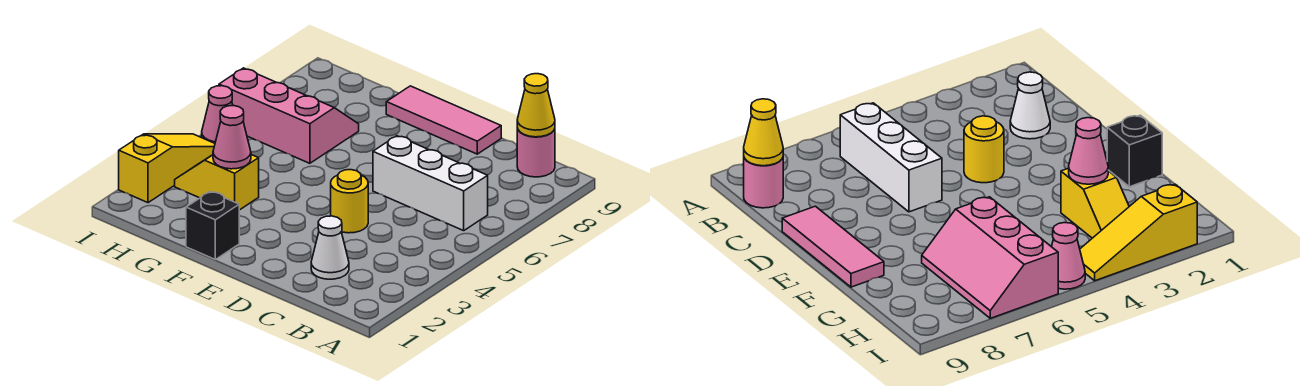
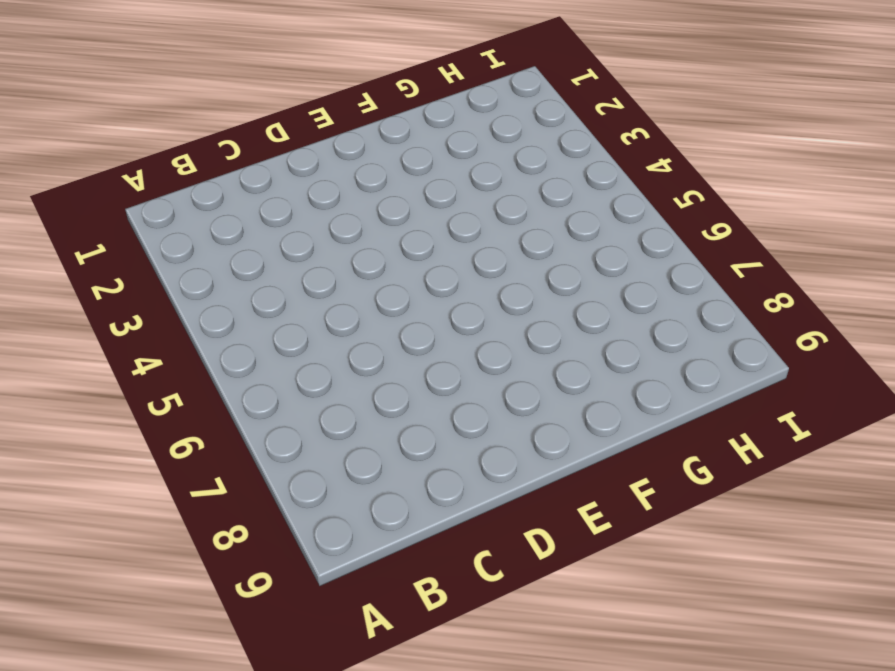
none -> white brick B6:D6 level 1
none -> pink round brick B9 level 1
none -> white cone C2 level 1

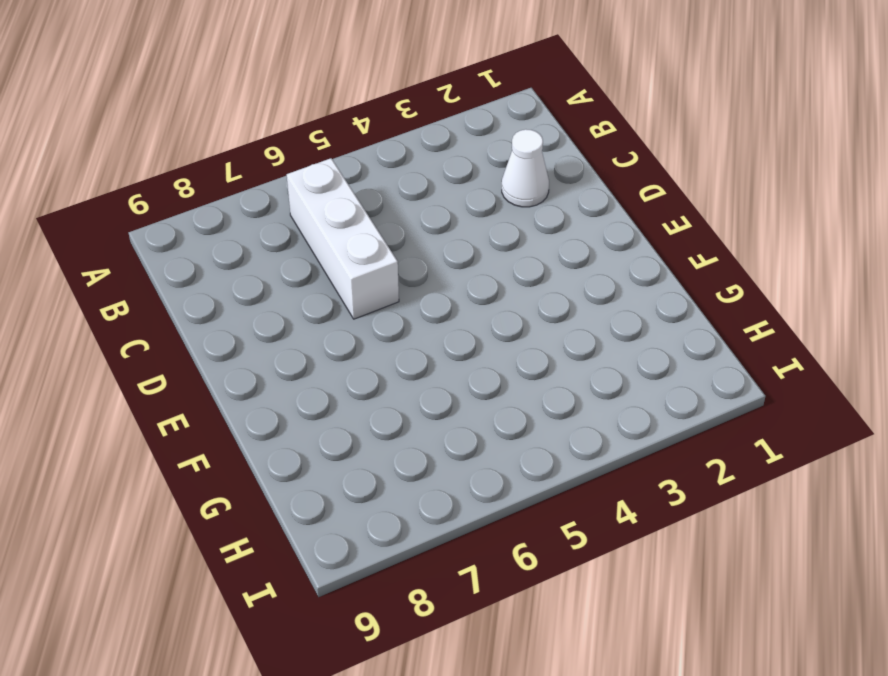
none -> pink round brick B9 level 1
none -> yellow round brick D4 level 1
none -> pink tile D9:F9 level 1

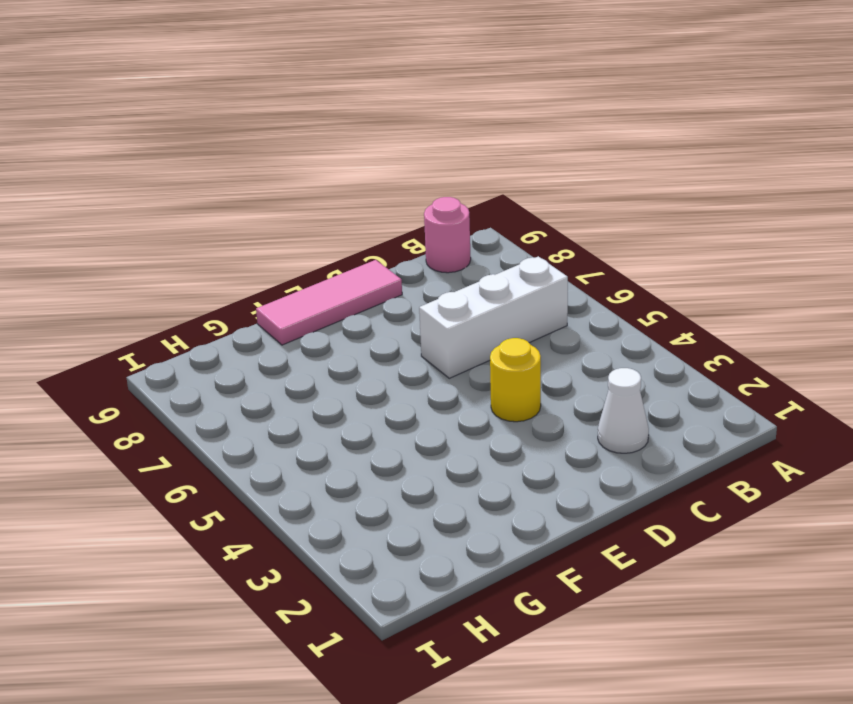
none -> black brick F1 level 1
none -> yellow slope G3:H3 level 1 top G
none -> pink slope G6:I7 level 1 top 6

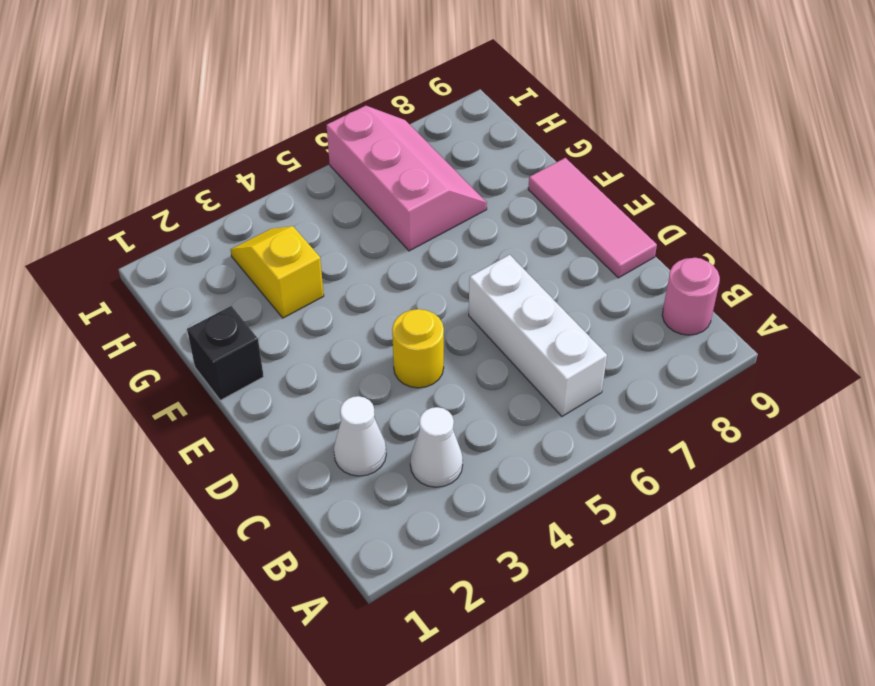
white cone B3 level 1 -> none
none -> yellow slope I2:I4 level 1 top 2
none -> pink cone I5 level 1
none -> yellow cone B9 level 2

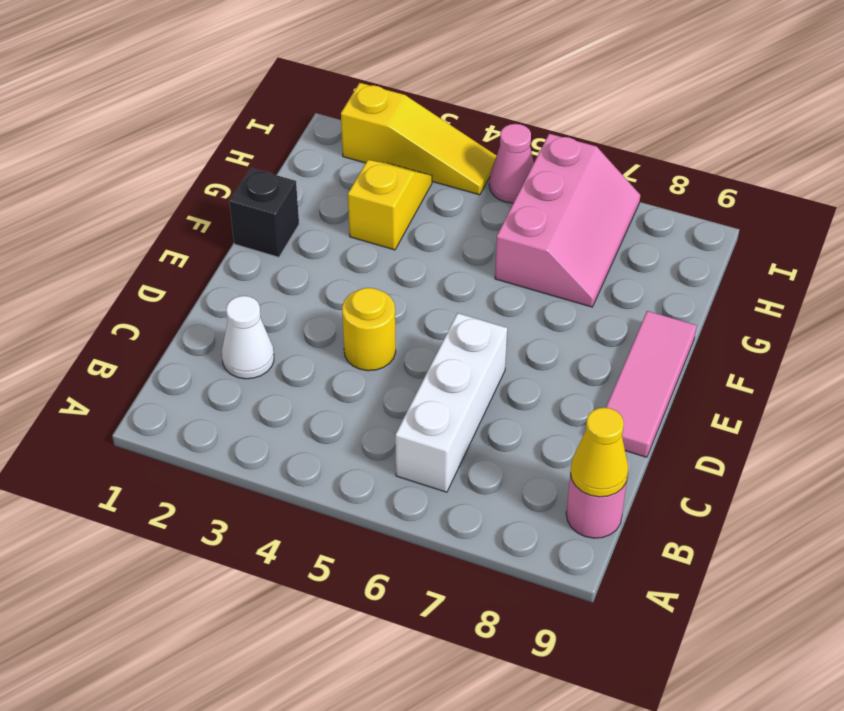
none -> pink cone G3 level 2

